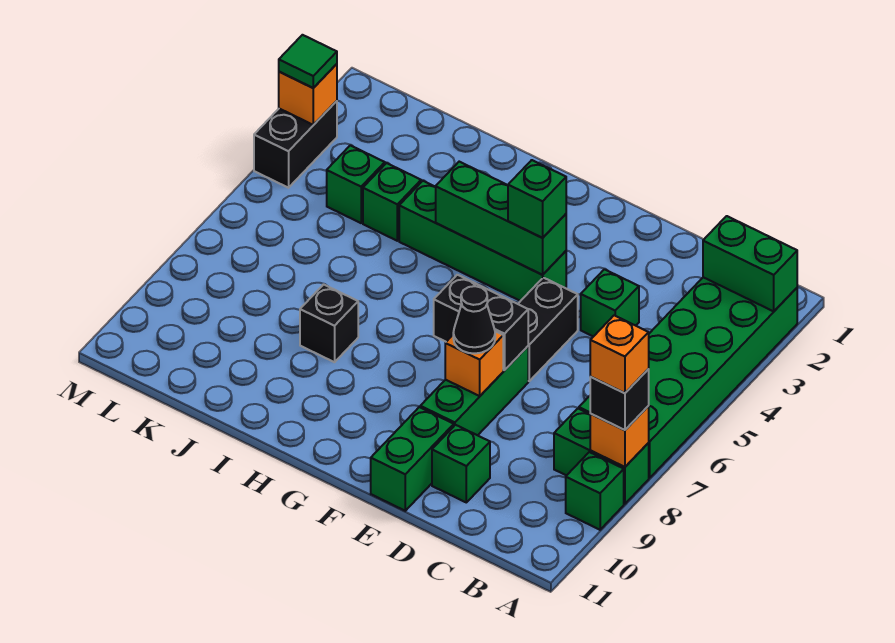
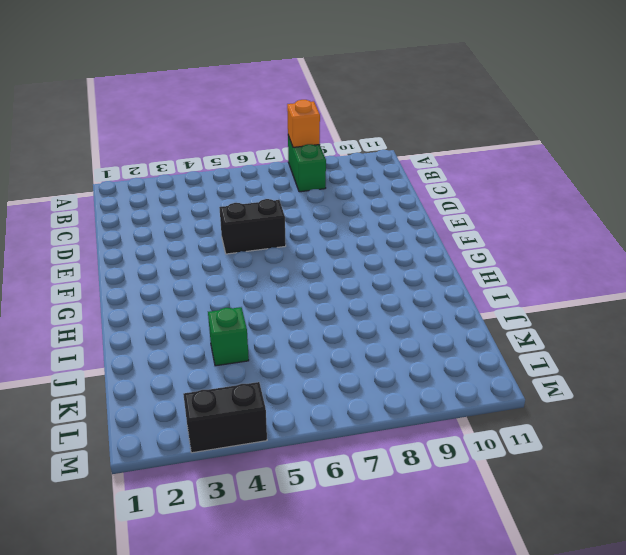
none -> green brick A2:B7 level 1
none -> green brick A9 level 1
none -> green brick D4 level 1

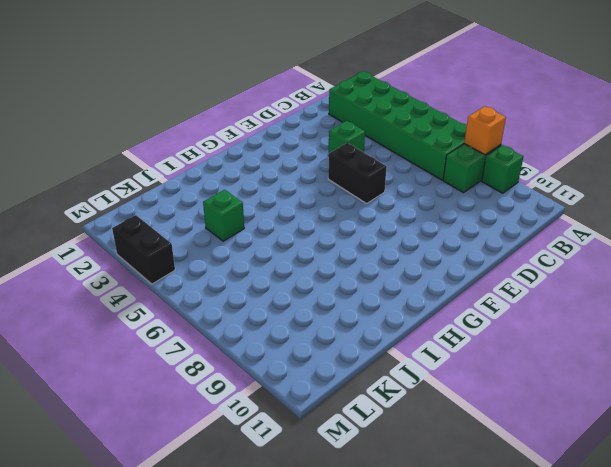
none -> green brick D10 level 1
none -> green brick E7:E9 level 1
none -> green brick E10:E11 level 1

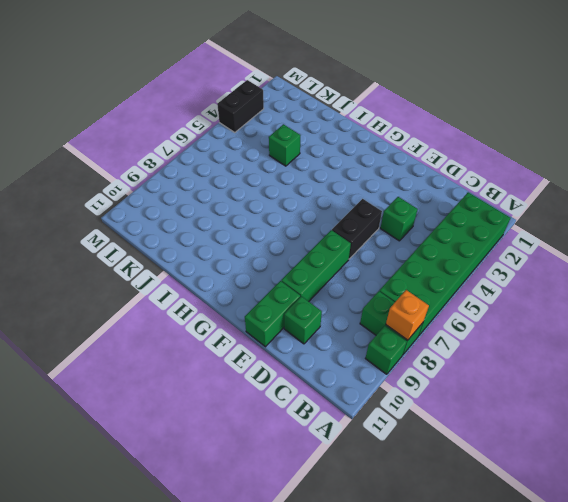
none -> green brick F4:I4 level 1
none -> black brick I8 level 1
none -> green brick K4 level 1

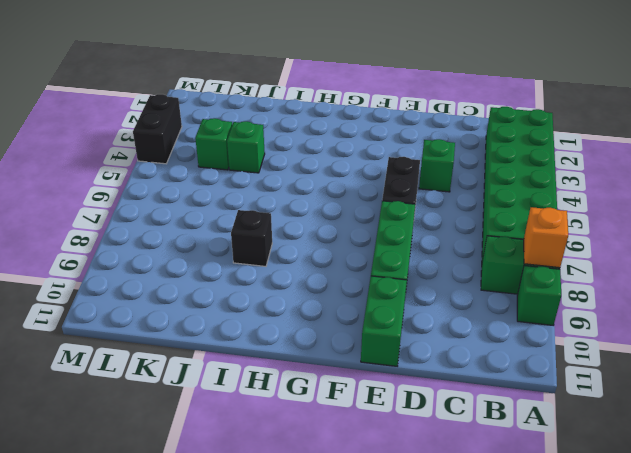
none -> green brick D10 level 1
none -> green brick F4:I4 level 1
none -> green brick A2:B2 level 2

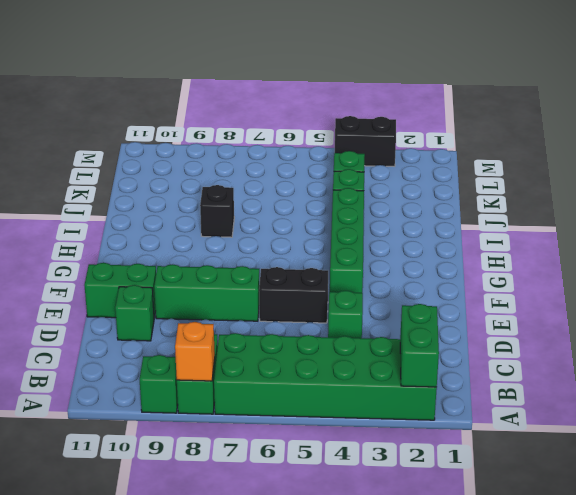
none -> black brick E7:F7 level 2
none -> orange brick E8 level 2
none -> green brick F4:H4 level 2

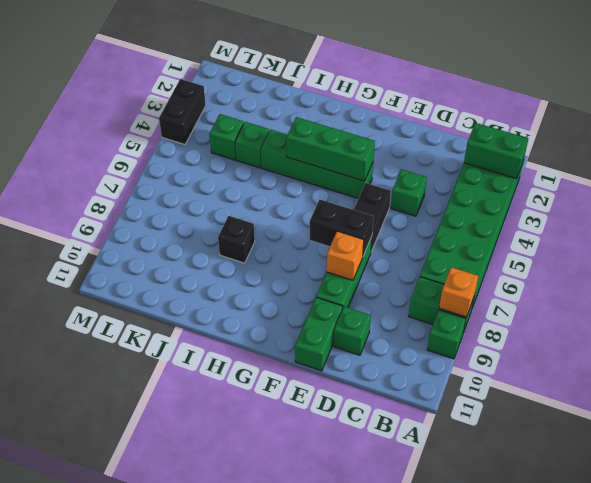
none -> orange brick M3 level 2
none -> black brick A8 level 3
none -> black cone E8 level 3

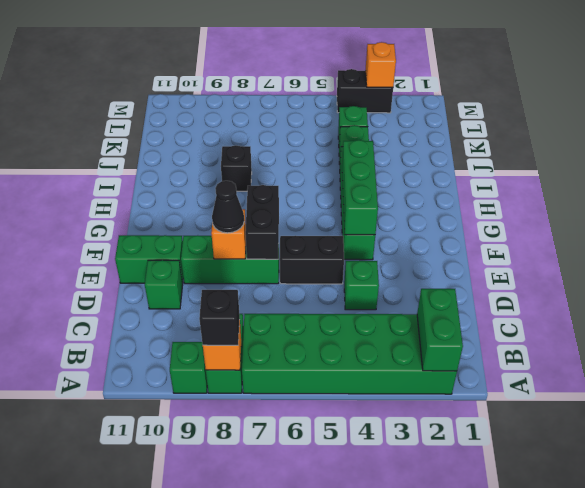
none -> green brick F4 level 3
none -> green tile M3 level 3
none -> orange brick A8 level 4

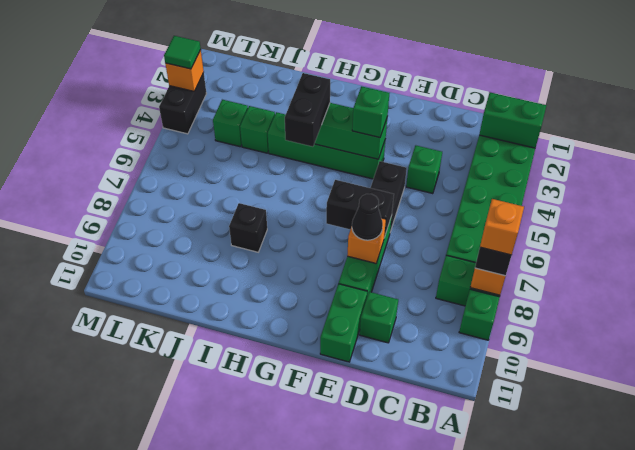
black brick H4:H5 level 3 -> none

